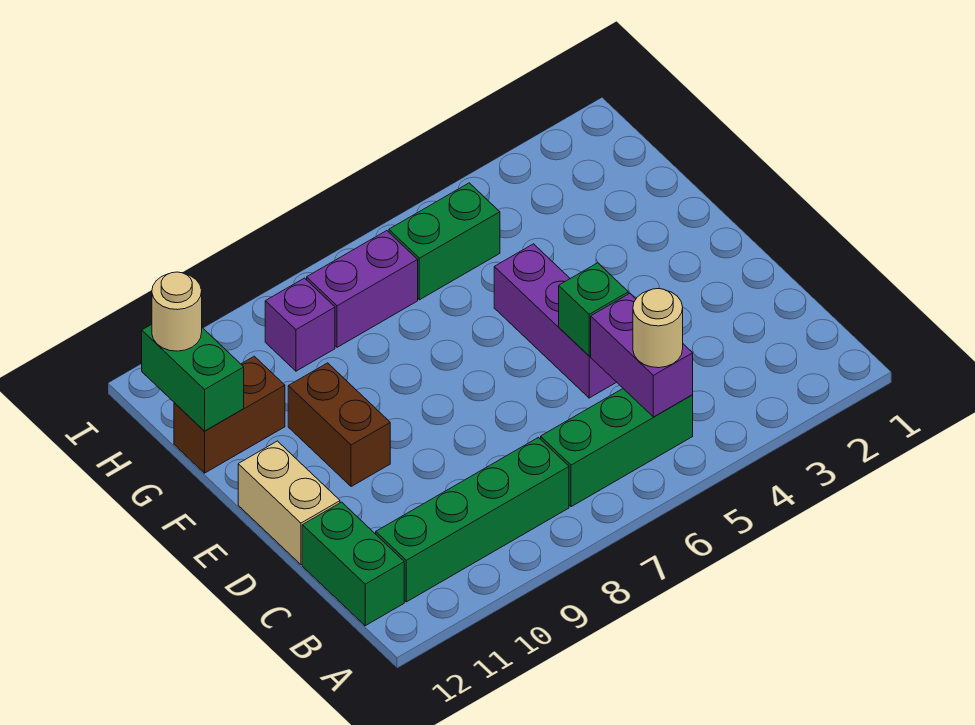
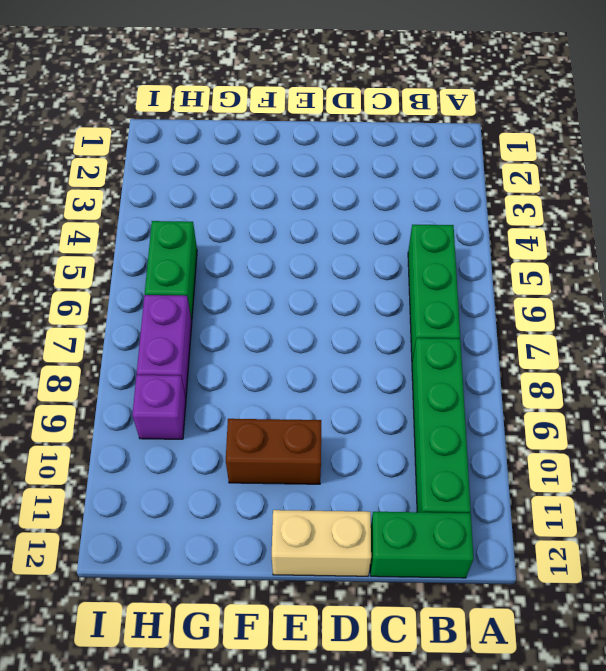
none -> purple brick D5:F5 level 1
none -> brown brick G11:G12 level 1
none -> purple brick B5:C5 level 2

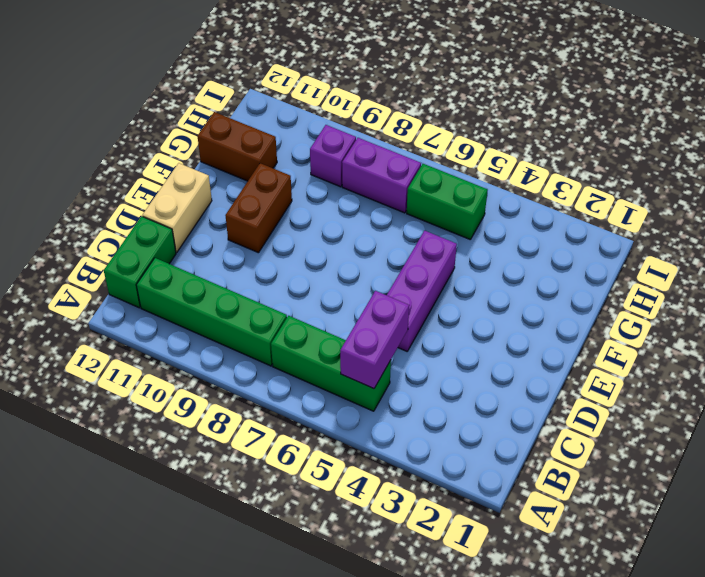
none -> green brick D5 level 2
none -> green brick G12:H12 level 2
none -> tan round brick B5 level 3

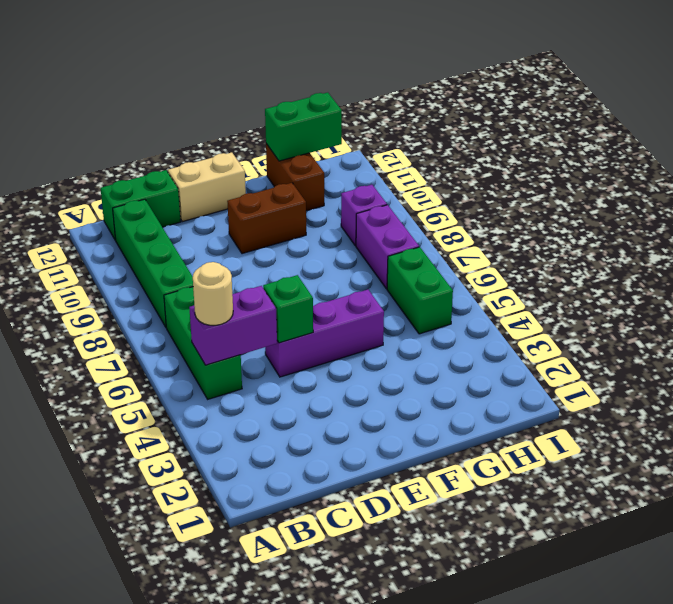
none -> tan round brick H12 level 3

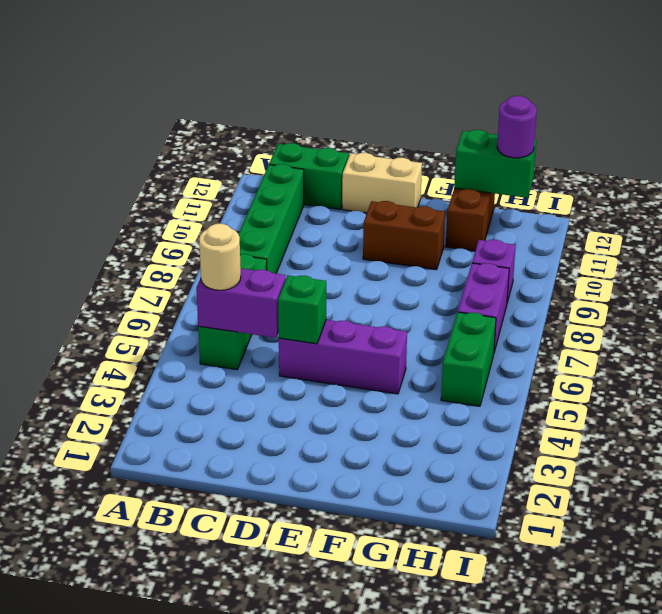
purple round brick H12 level 3 -> tan round brick H12 level 3

